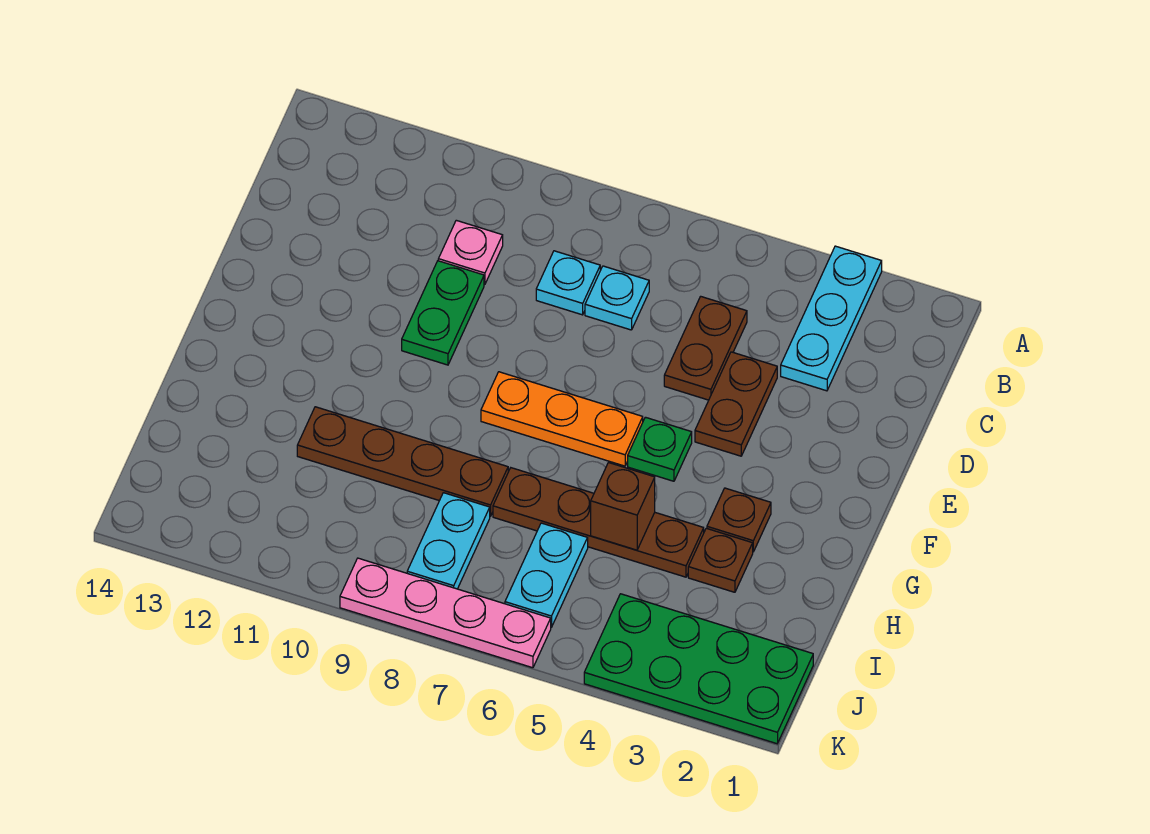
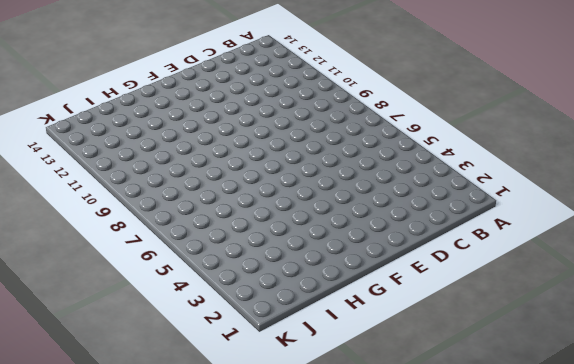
none -> cyan plate A3:C3 level 1
none -> brown plate C5:D5 level 1
none -> cyan plate C7 level 1

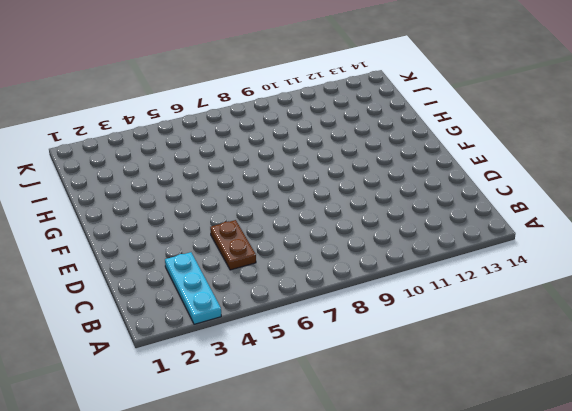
none -> cyan plate C7 level 1
none -> cyan plate C8 level 1
none -> pink plate C10 level 1

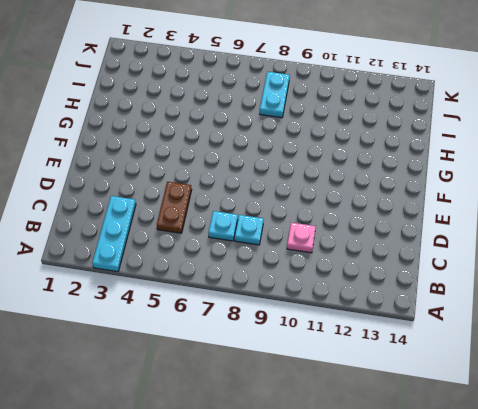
none -> brown plate D4:E4 level 1
none -> green plate D10:E10 level 1
none -> green plate F5 level 1

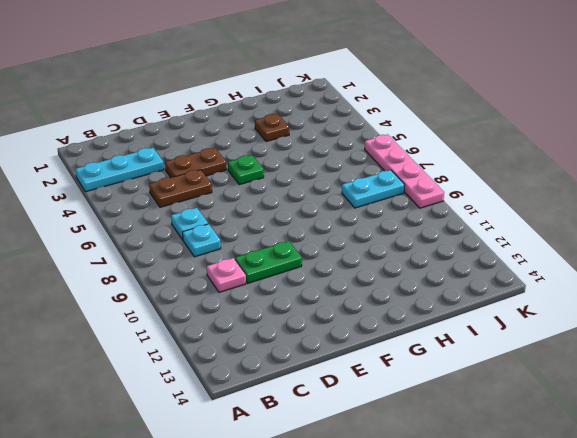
none -> orange plate F6:F8 level 1
none -> brown plate G3 level 1
none -> brown plate H4:H7 level 1

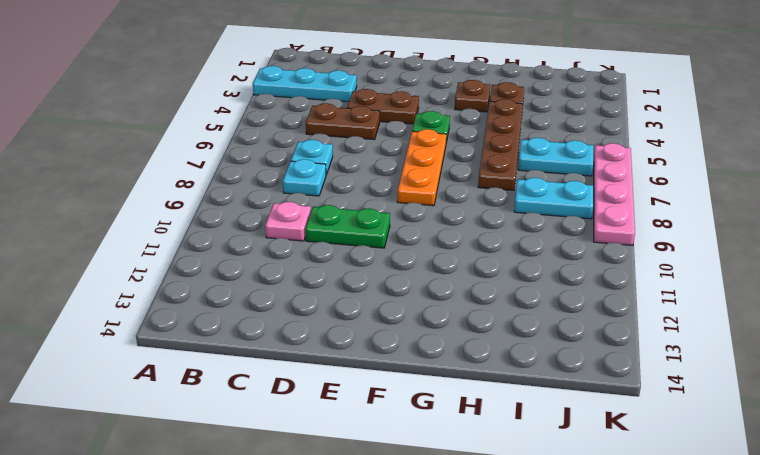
none -> brown plate H8:H11 level 1
none -> green plate J1:K4 level 1
none -> brown brick H5 level 2

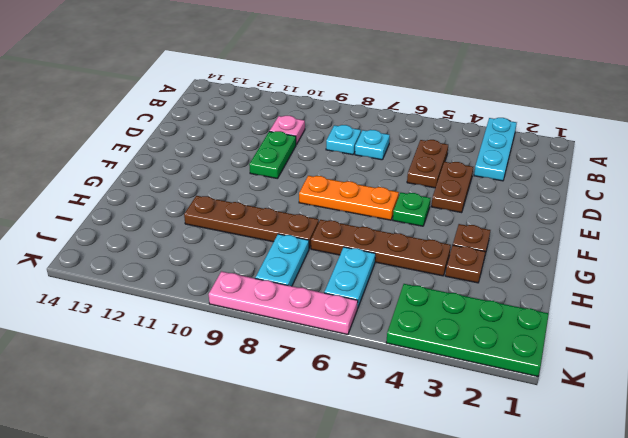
none -> brown brick H5 level 2

